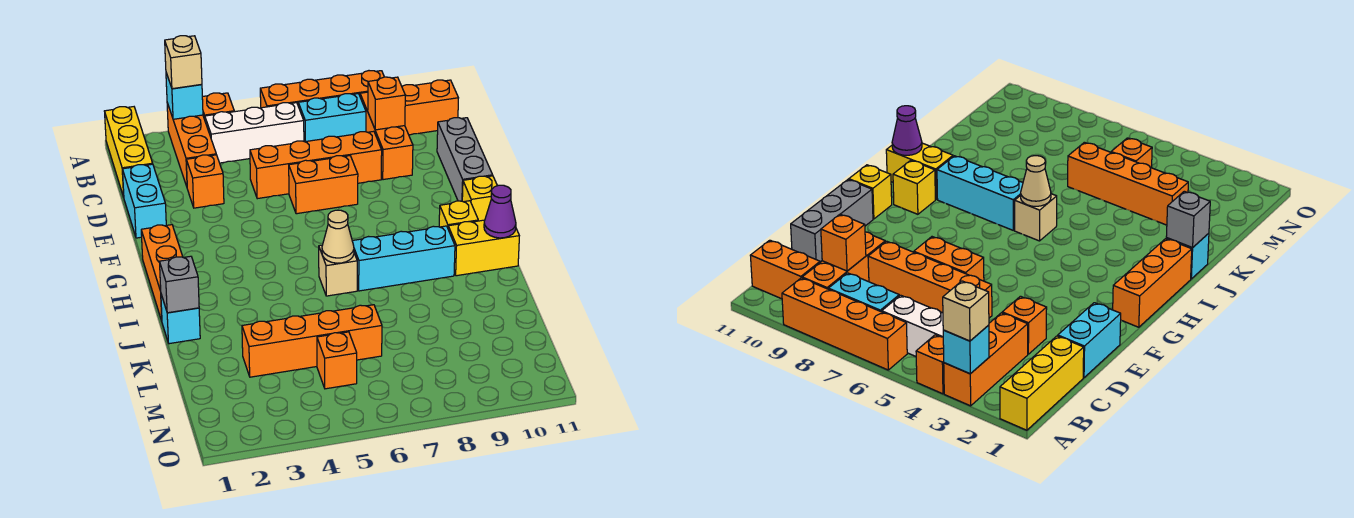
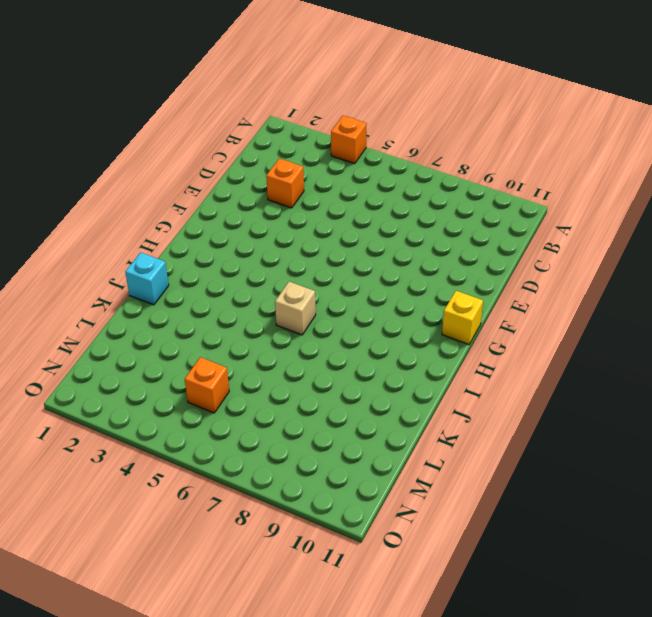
none -> yellow brick A1:C1 level 1
none -> orange brick A3:C3 level 1
none -> orange brick A6:A9 level 1

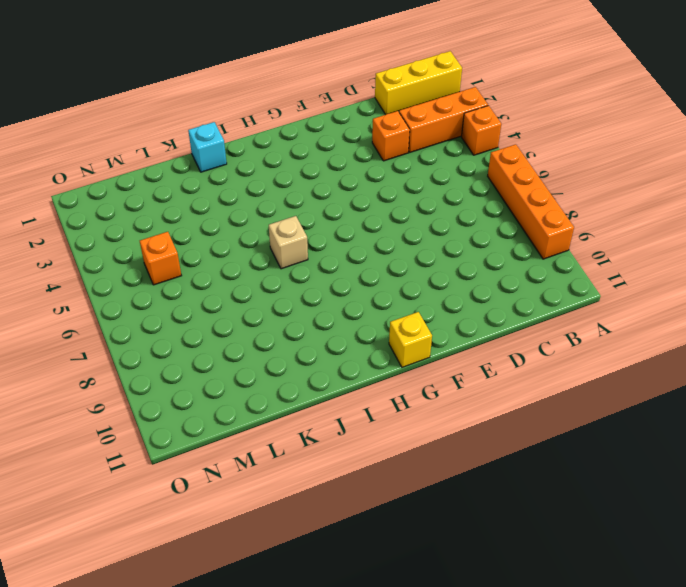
none -> white brick B4:B6 level 1
none -> cyan brick B7:B8 level 1
none -> orange brick B9:D9 level 1

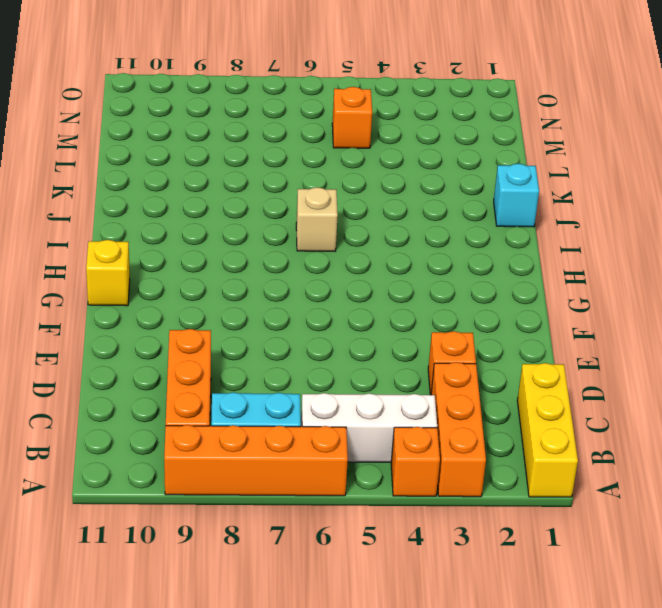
none -> orange brick B10:B11 level 1
none -> cyan brick D1:E1 level 1
none -> orange brick D5:D8 level 1

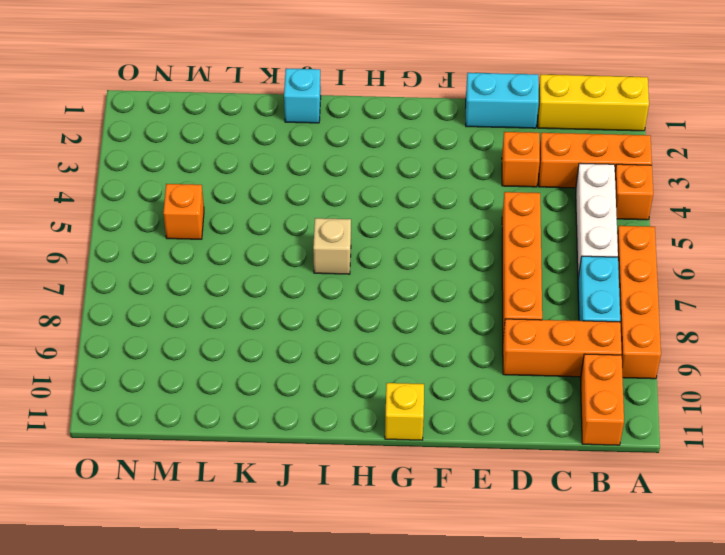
none -> grey brick D11:F11 level 1
none -> orange brick E6:E7 level 1
none -> orange brick G1:I1 level 1

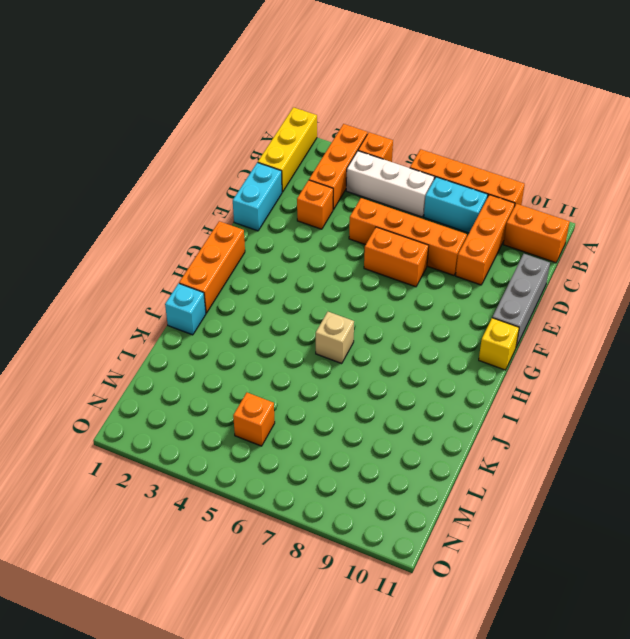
none -> yellow brick H10 level 1
none -> cyan brick I7:I9 level 1
none -> yellow brick I10:I11 level 1

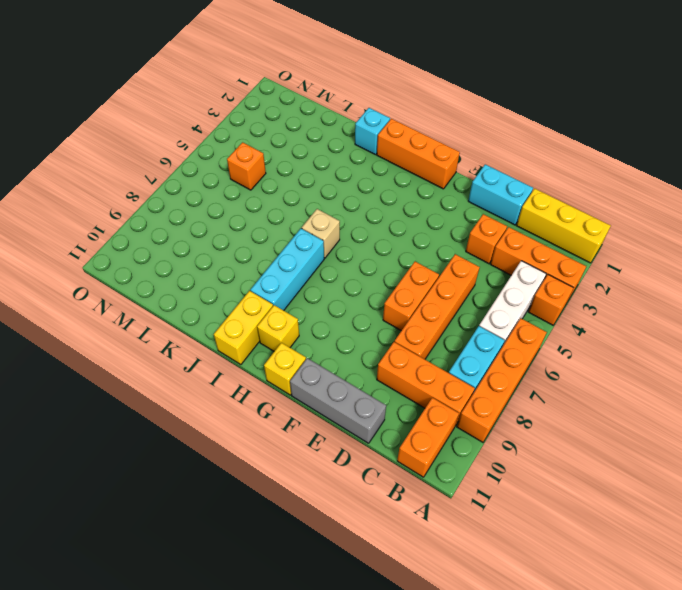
none -> orange brick L3:L6 level 1
none -> cyan brick A3 level 2
none -> orange brick C9 level 2

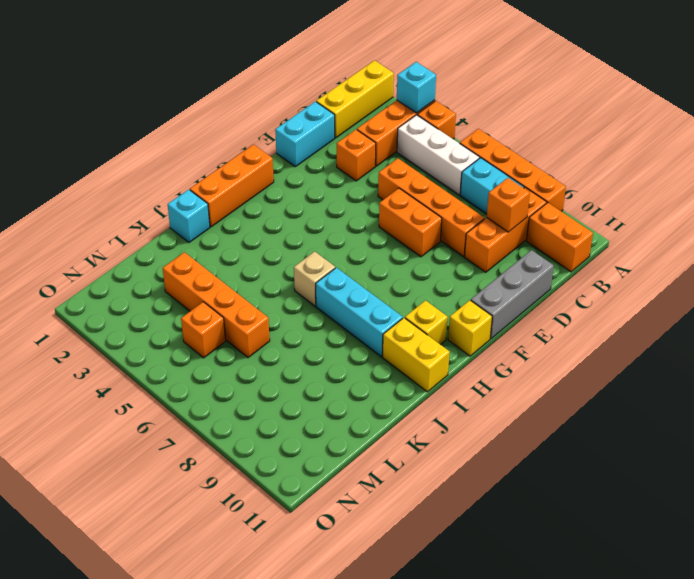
none -> tan cone I6 level 2
none -> purple cone I11 level 2
none -> grey brick J1 level 2

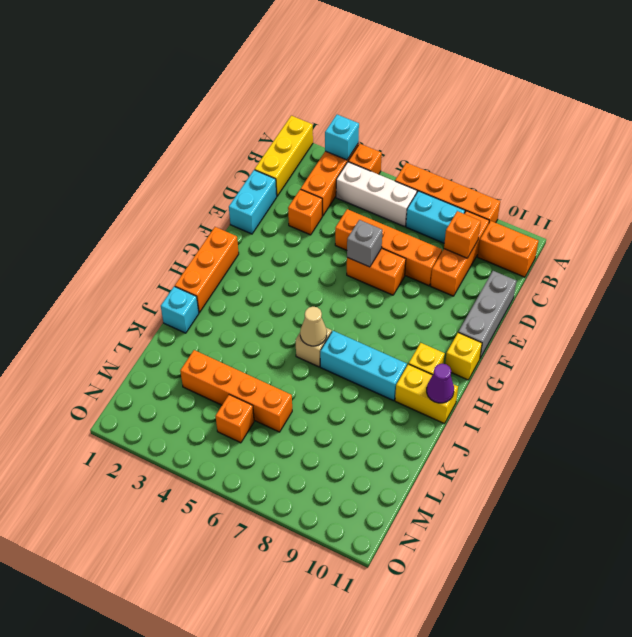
grey brick E6 level 2 -> grey brick J1 level 2
none -> tan brick A3 level 3

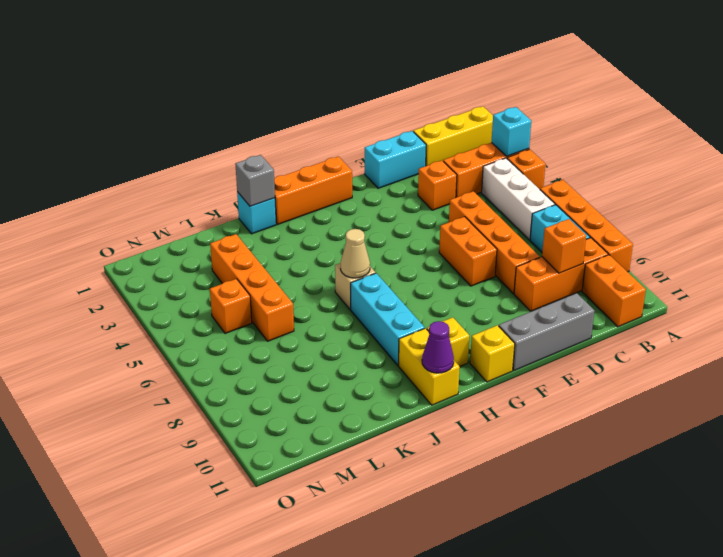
none -> tan brick A3 level 3

